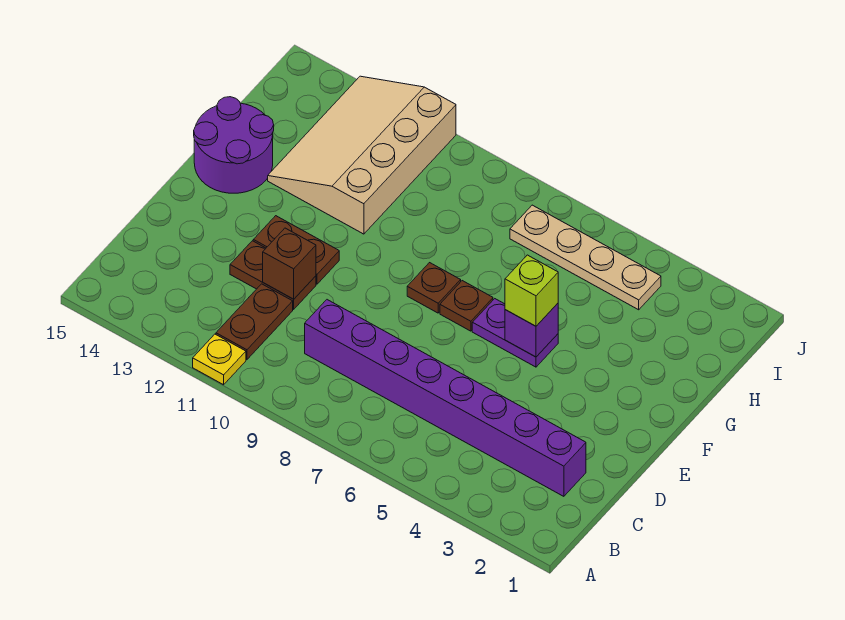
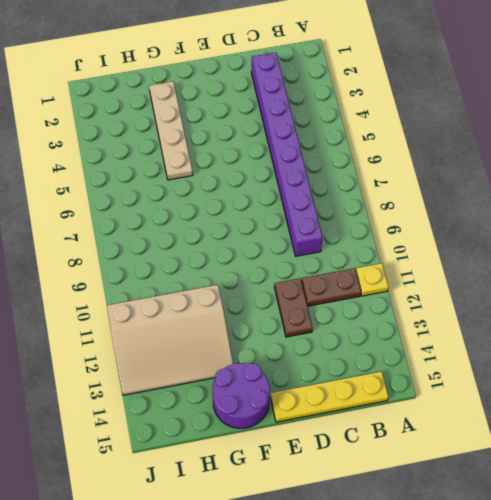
yellow plate B15:E15 level 1 -> none
tan plate G2:G5 level 1 -> tan plate I4:I7 level 1
none -> brown plate E11:E12 level 1
none -> purple plate F5:F6 level 1
none -> brown plate F7 level 1

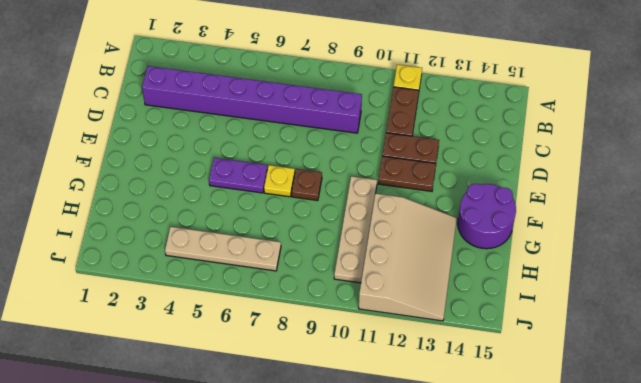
yellow plate F7 level 1 -> brown plate F7 level 1
tan plate F10:I10 level 1 -> none
none -> brown brick D11 level 2
none -> purple brick F5 level 2
none -> lime brick F5 level 3

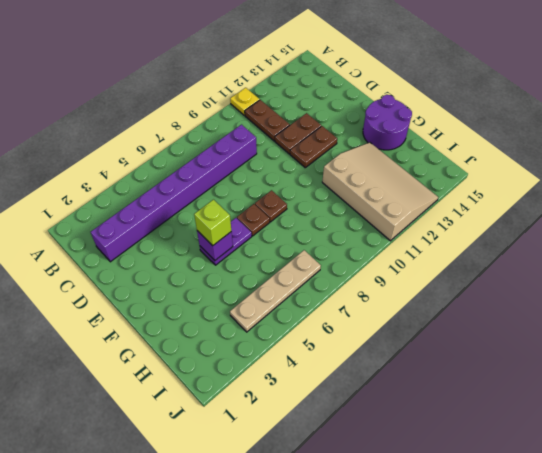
none -> brown brick D11 level 2

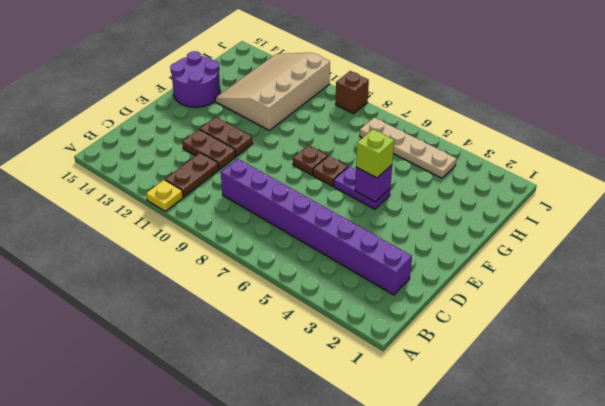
brown brick J9 level 1 -> brown brick D11 level 2

